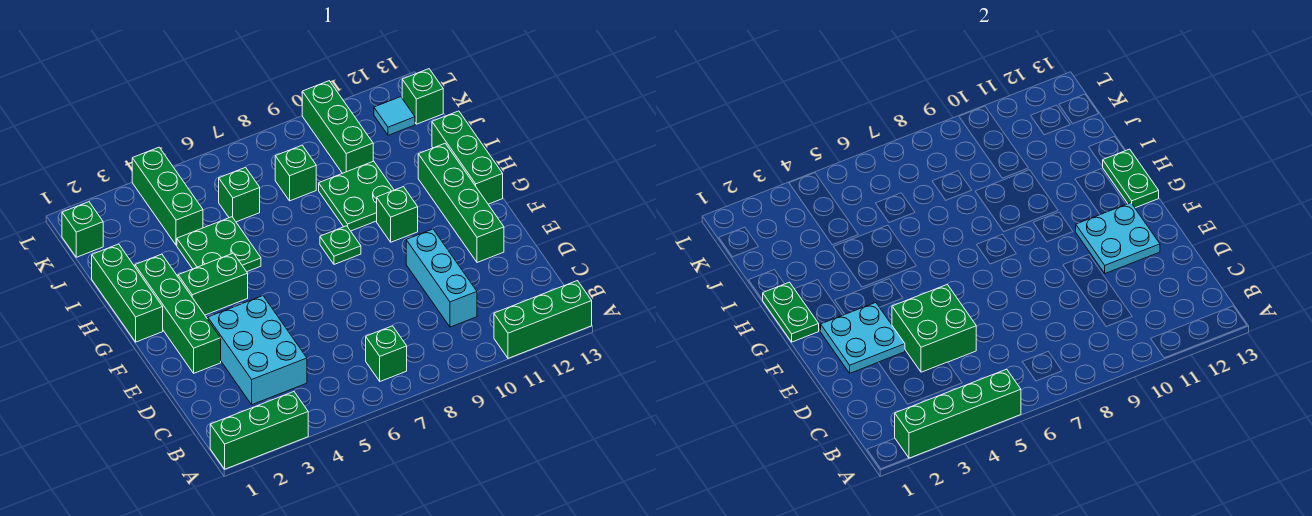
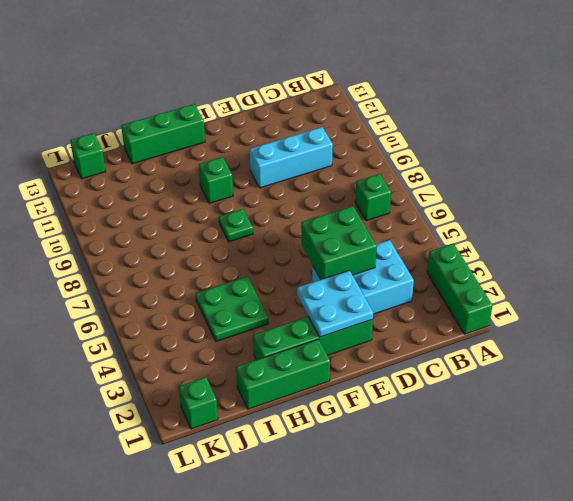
none -> green brick A11:A13 level 1
none -> green brick E12:H12 level 1
none -> green brick G3:G4 level 1

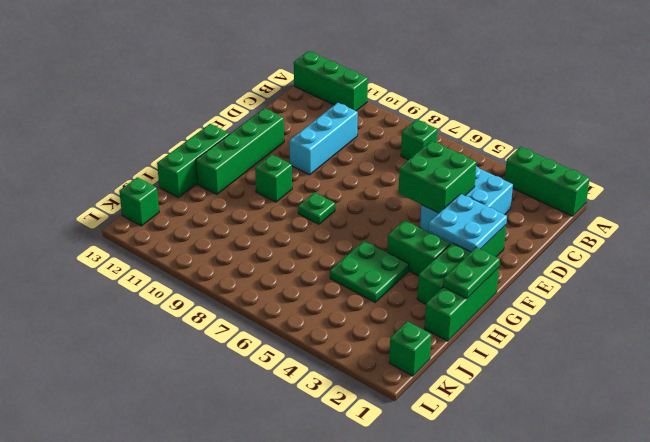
none -> green plate H9:I10 level 1
none -> green brick J4:L4 level 1
none -> green brick J6 level 1

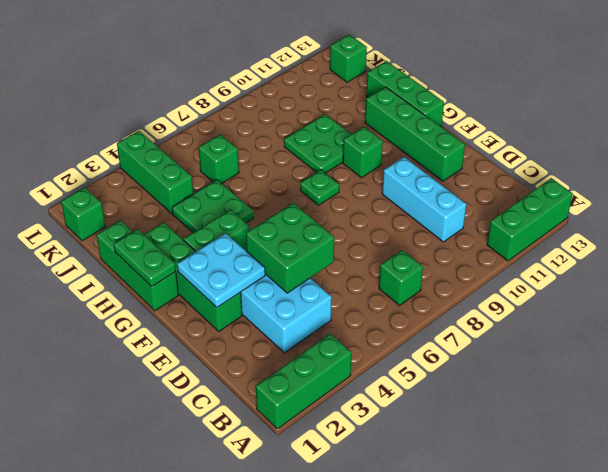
none -> green brick J8 level 1
none -> green brick J10:L10 level 1
none -> cyan tile K12 level 1

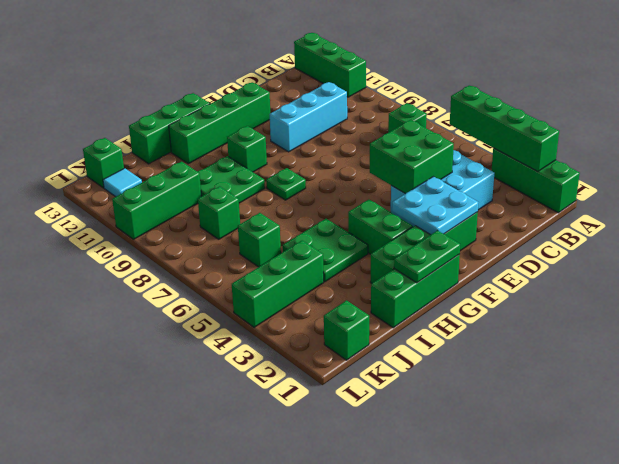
none -> cyan plate E11:F12 level 2
none -> green plate G13:H13 level 2

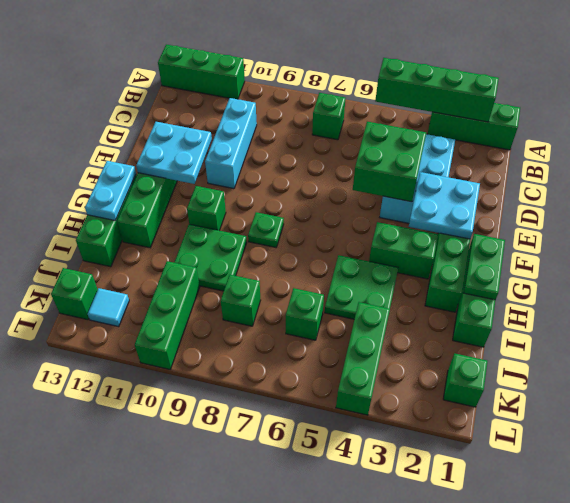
cyan plate G13:H13 level 2 -> green plate G13:H13 level 2

